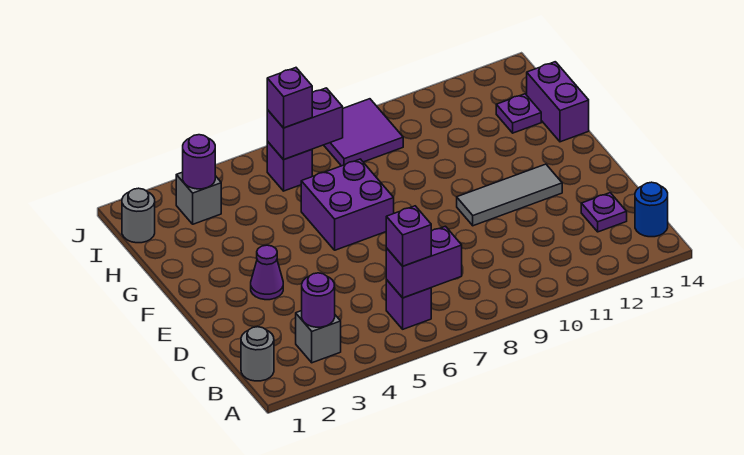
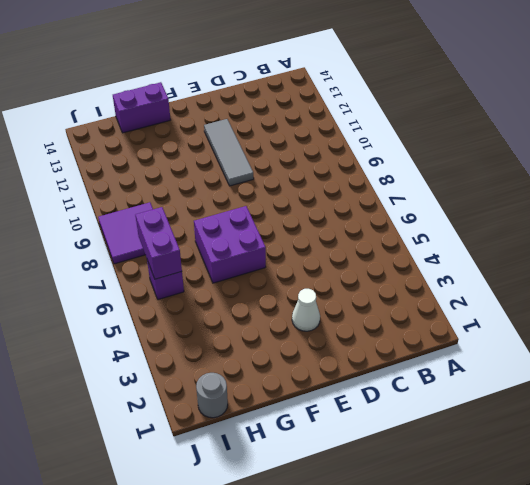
white cone E3 level 1 -> purple cone E3 level 1
none -> grey round brick B1 level 1
none -> grey brick B3 level 1
none -> purple brick B6 level 1

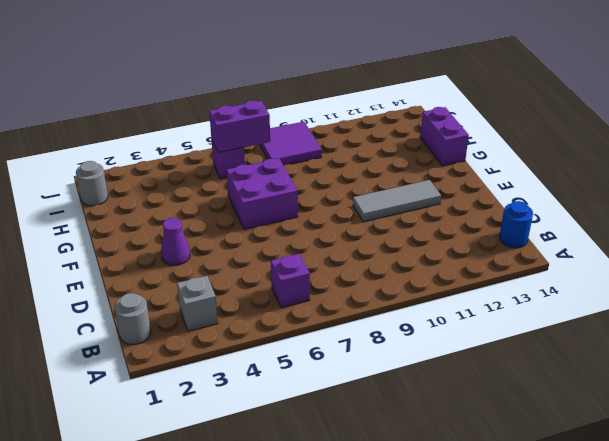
none -> purple plate C13 level 1
none -> purple plate H13 level 1
none -> grey brick I3 level 1

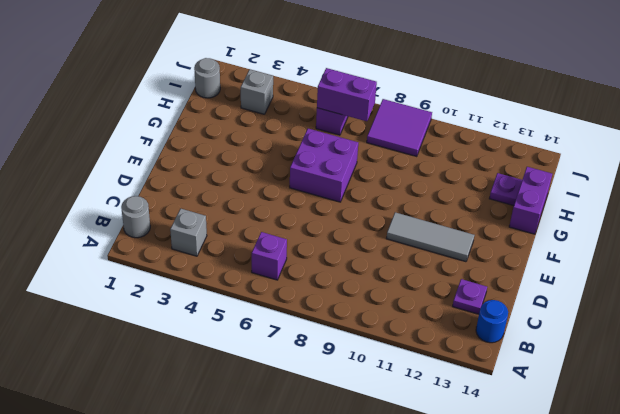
none -> purple cone E3 level 1
none -> purple round brick B3 level 2
none -> purple brick B6:B7 level 2

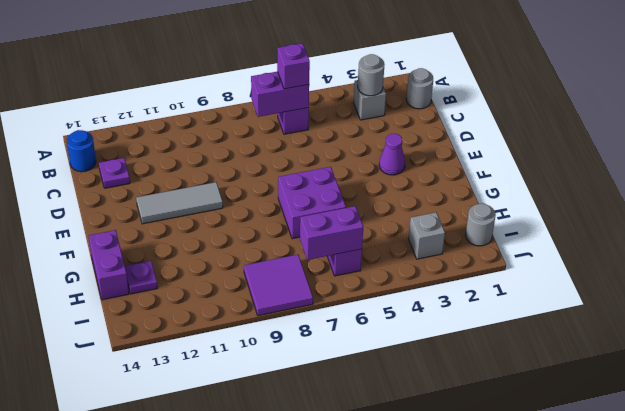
grey round brick B3 level 2 -> purple round brick B3 level 2
none -> purple round brick I3 level 2
none -> purple brick I6 level 3

